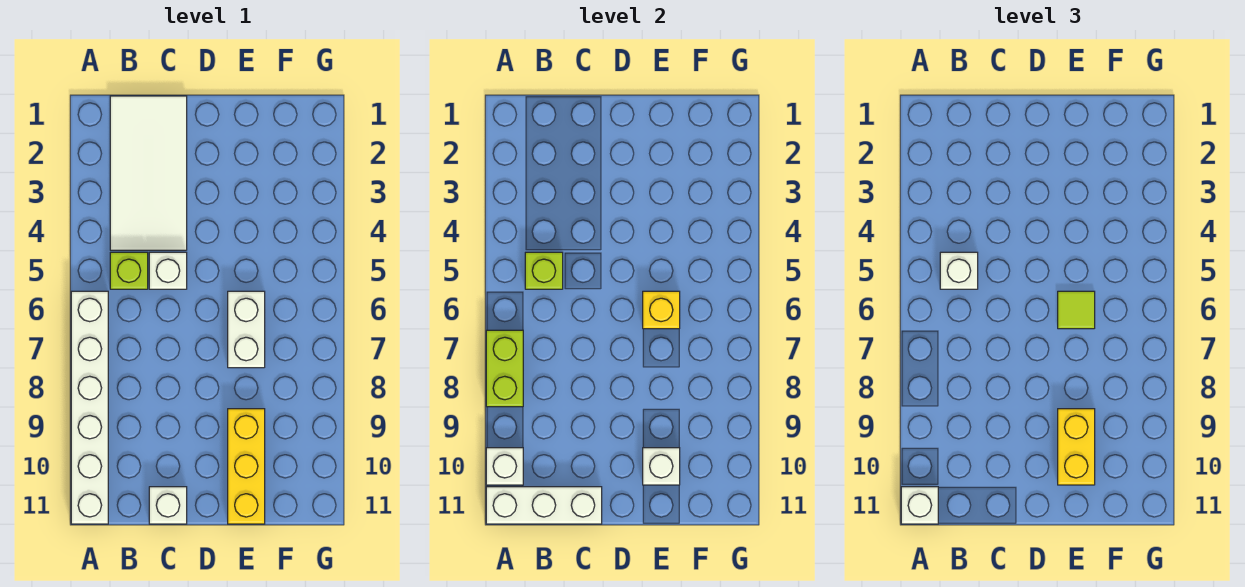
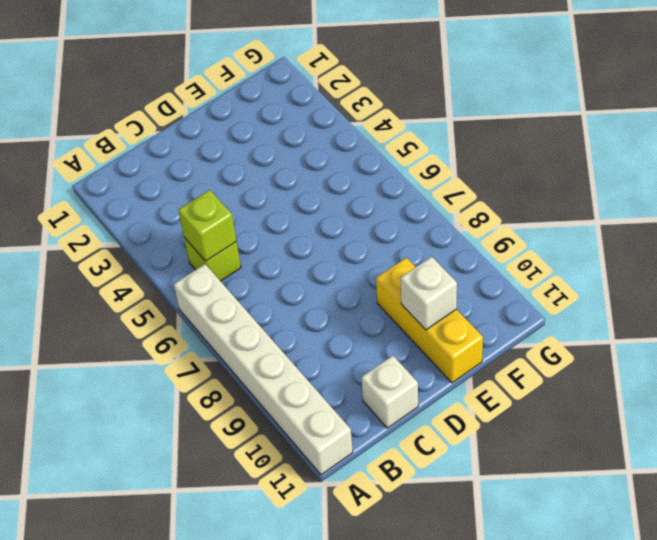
none -> white tile B1:C4 level 1
none -> white brick C5 level 1
none -> white brick E6:E7 level 1

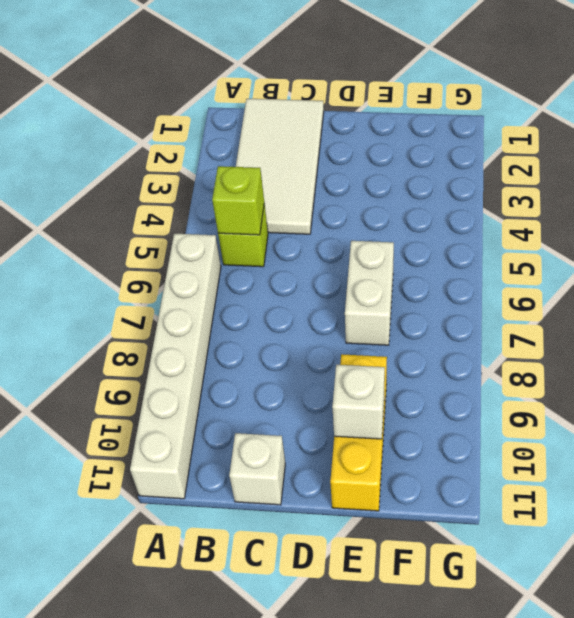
none -> white brick C5 level 1
none -> lime brick A7:A8 level 2
none -> white brick A10 level 2

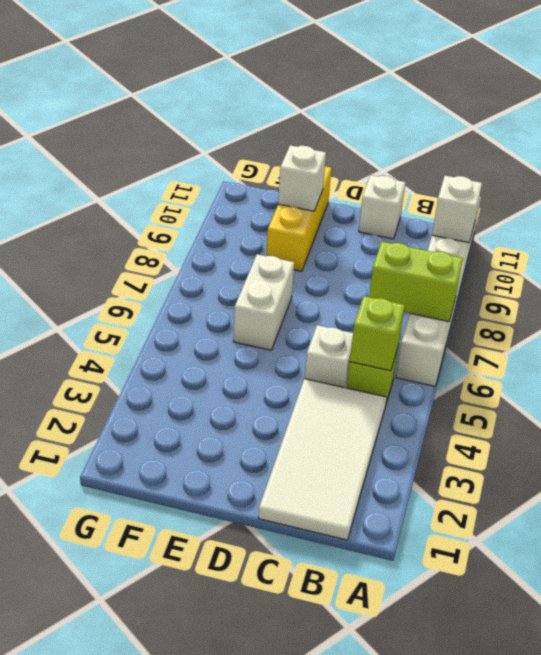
lime brick A7:B7 level 2 -> lime brick A7:A8 level 2
none -> white brick A11:C11 level 2
none -> yellow brick E6 level 2
none -> white brick A11 level 3

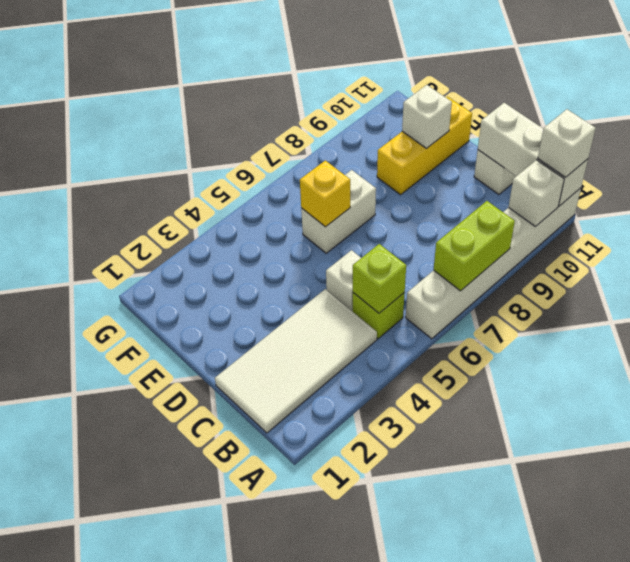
none -> white brick B5 level 3
none -> lime tile E6 level 3
none -> yellow brick E9:E10 level 3

